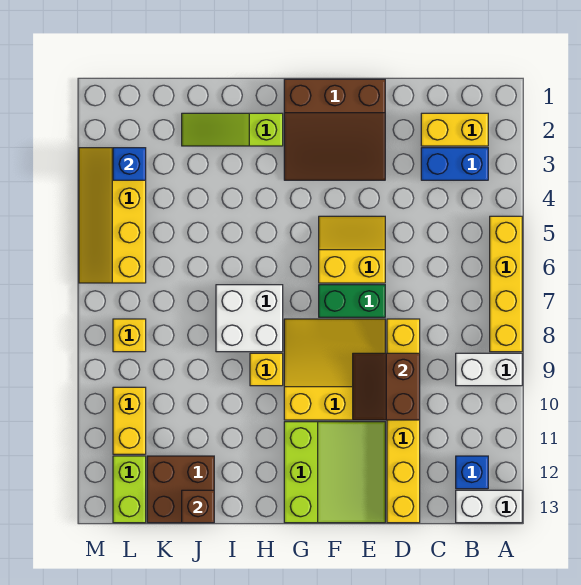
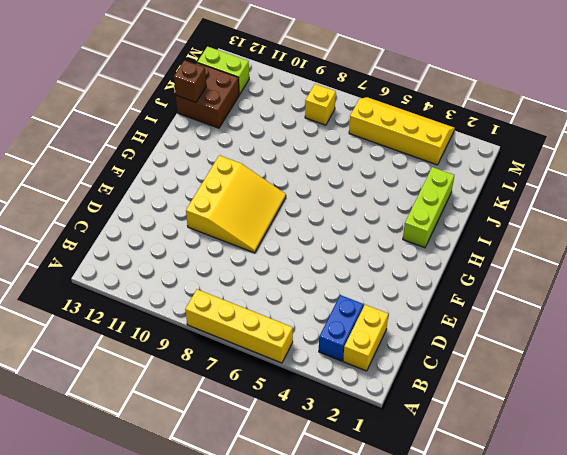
lime brick H2:J2 level 1 -> lime slope H2:J2 level 1 top H
none -> white brick A9:B9 level 1
none -> white brick A13:B13 level 1
none -> blue brick B12 level 1

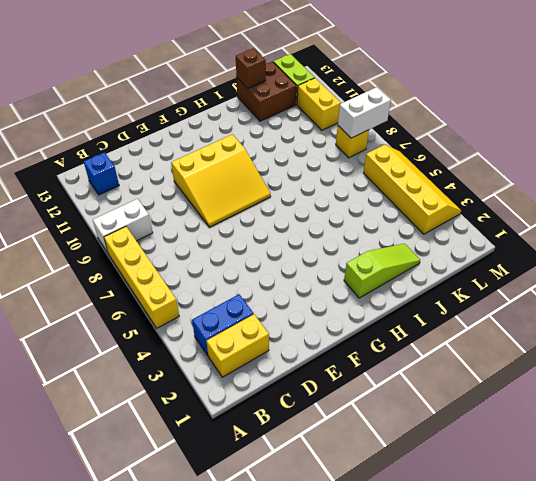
white brick L8:M8 level 2 -> white brick A13:B13 level 1
none -> yellow brick D8:D13 level 1
none -> brown slope E1:G3 level 1 top 1
none -> yellow slope E5:F6 level 1 top 6

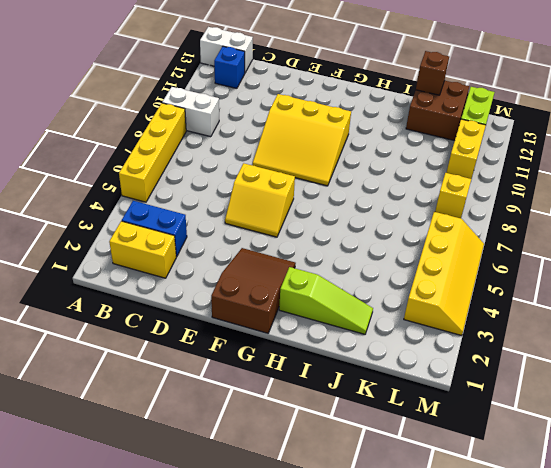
brown slope F1:G3 level 1 top 1 -> brown slope E1:G3 level 1 top 1
none -> yellow brick D8:D13 level 1
none -> green brick E7:F7 level 1
none -> lime slope E11:G13 level 1 top G

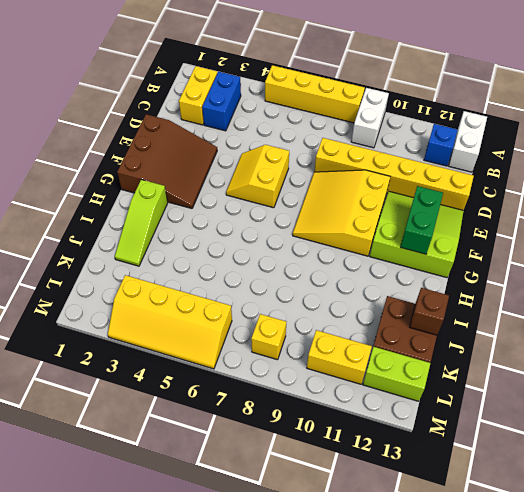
green brick F12:G12 level 2 -> green brick E7:F7 level 1
none -> white brick H7:I8 level 1
none -> yellow brick H9 level 1
none -> brown slope D9:E10 level 2 top D

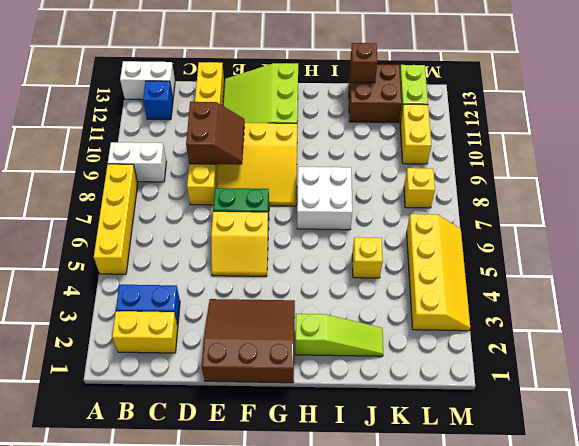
yellow brick J5 level 1 -> yellow brick H9 level 1
none -> blue brick L3 level 2

